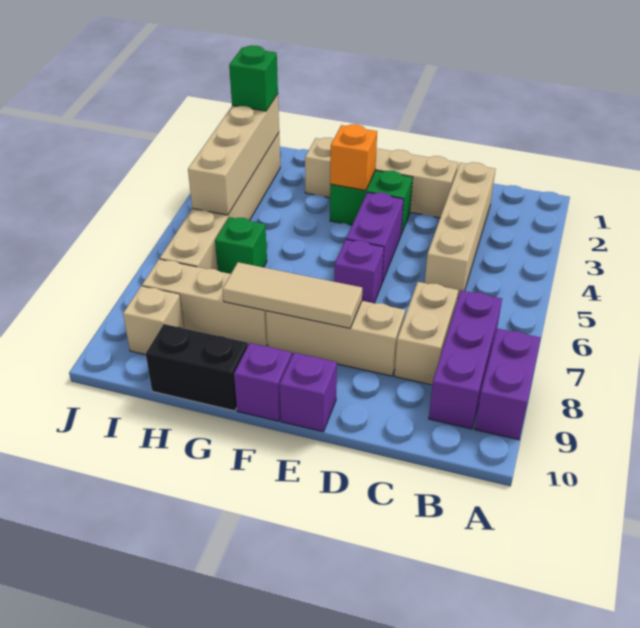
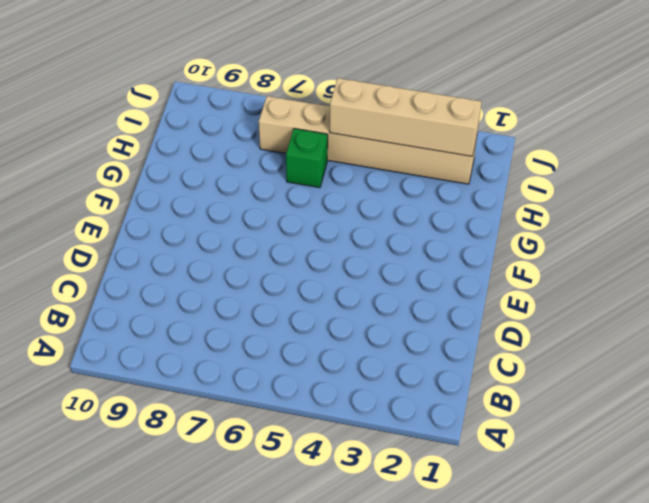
none -> purple brick A8:A9 level 1
none -> purple brick B7:B9 level 1
none -> tan brick C2:C5 level 1

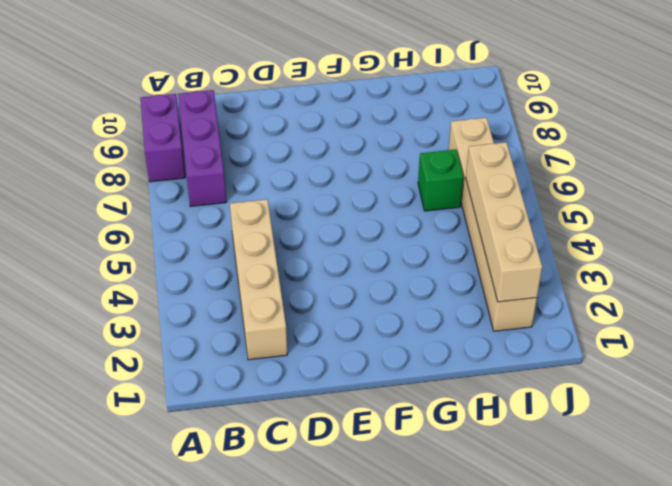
none -> tan brick C7:C8 level 1
none -> tan brick D2:G2 level 1
none -> tan brick D8:F8 level 1

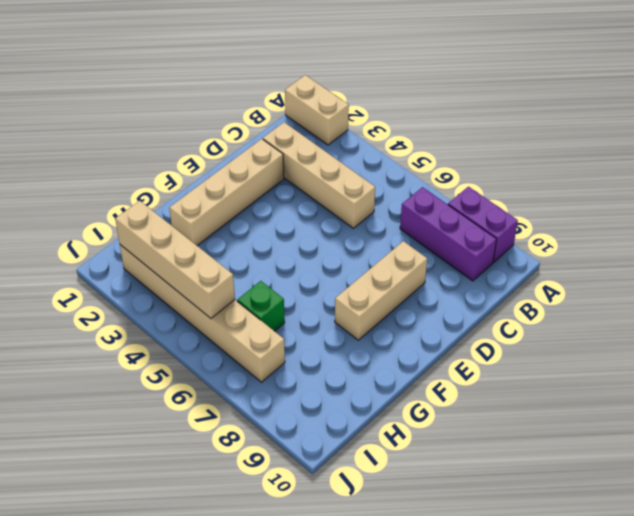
tan brick A1:A2 level 1 -> tan brick C7:C8 level 1
none -> green brick E3:F3 level 1
none -> purple brick E4:E5 level 1
none -> purple brick E6 level 1

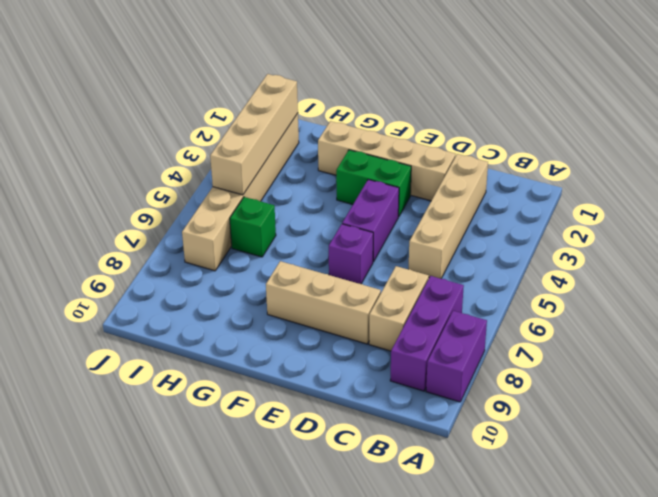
none -> purple brick E10 level 1
none -> purple brick F10 level 1
none -> tan brick G8:I8 level 1

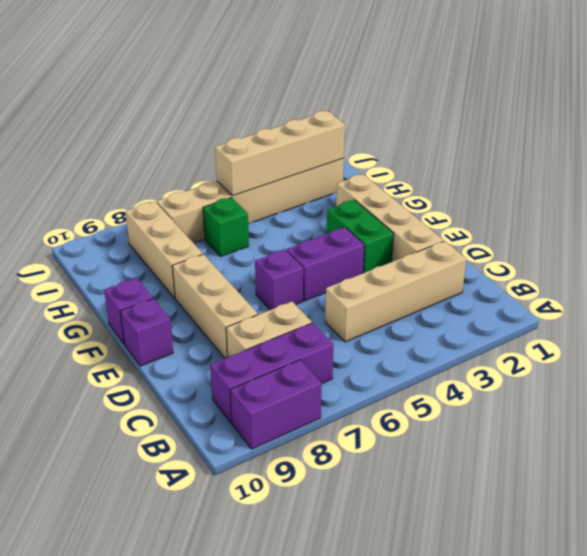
none -> black brick G10:H10 level 1
none -> tan brick I9 level 1
none -> tan tile E8:G8 level 2

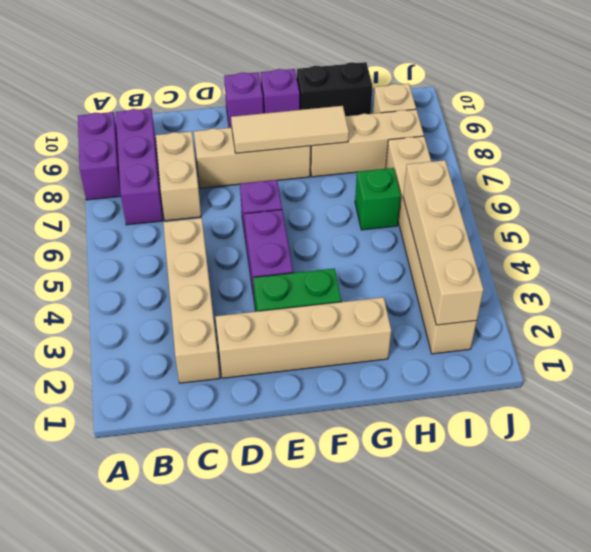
none -> orange brick F3 level 2
none -> green brick I2 level 3

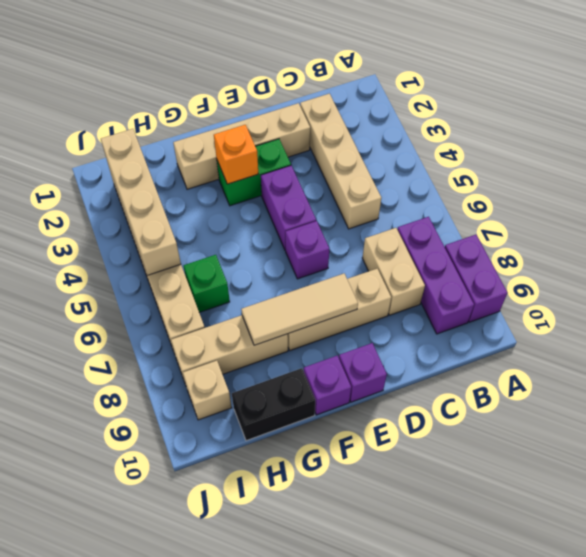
none -> green brick I2 level 3

